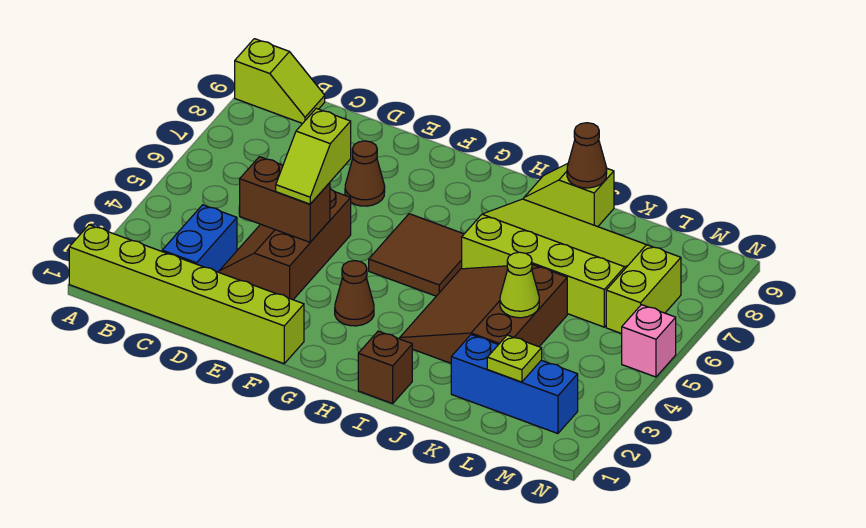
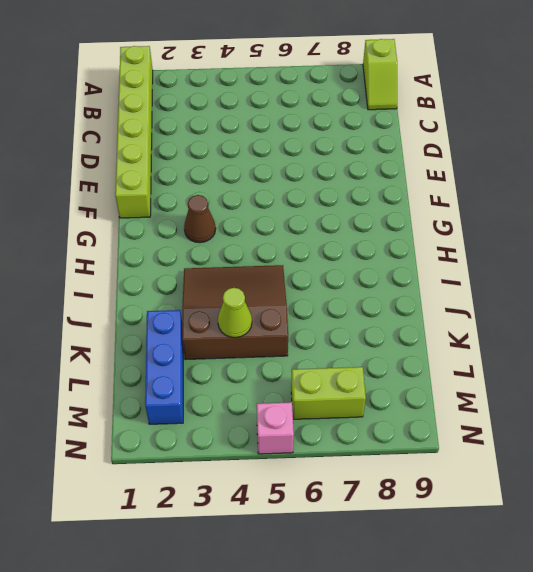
none -> blue brick C2:C3 level 1
none -> brown slope D3:E5 level 1 top E
none -> brown cone E7 level 1

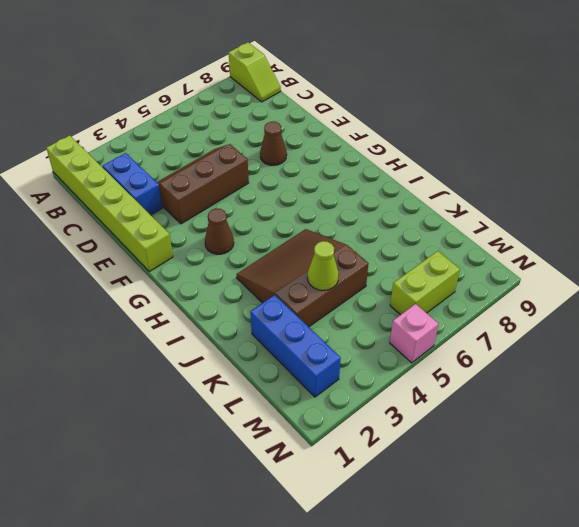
blue brick C2:D2 level 1 -> blue brick C2:C3 level 1
none -> brown tile G5:H6 level 1
none -> brown brick I1 level 1
none -> lime slope I6:L8 level 1 top 6

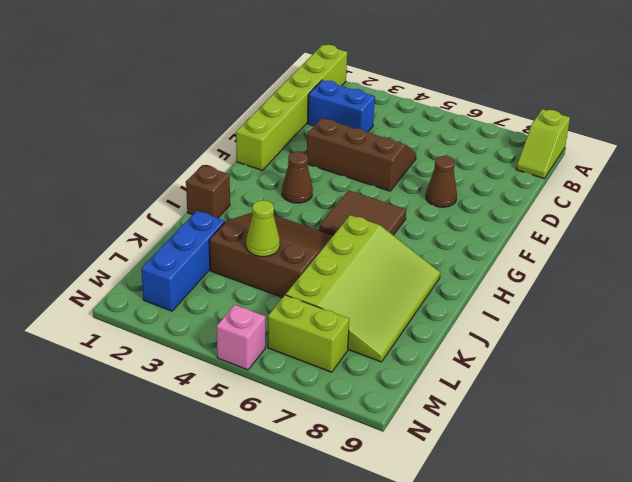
none -> lime slope I9:J9 level 1 top J
none -> brown brick D4:E4 level 2
none -> brown cone J9 level 2

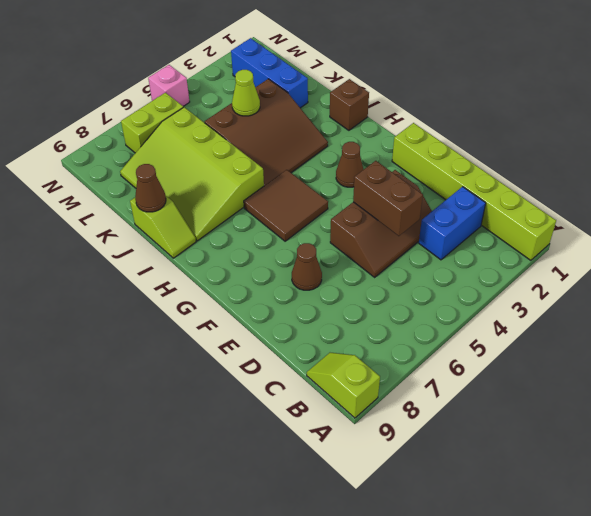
none -> lime plate L2 level 2
none -> lime slope E4:E5 level 3 top 5

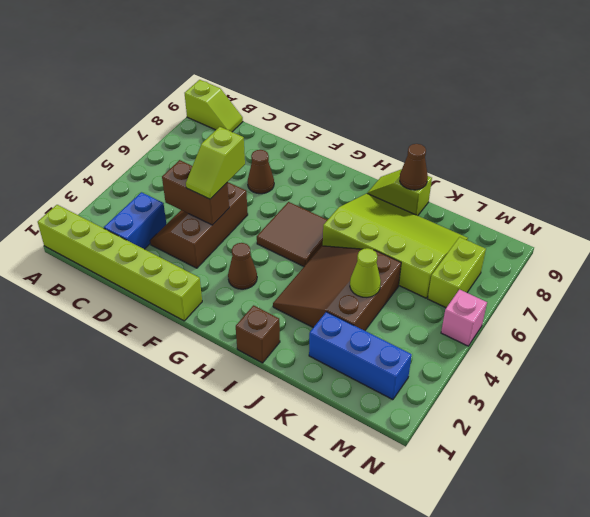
none -> lime plate L2 level 2

